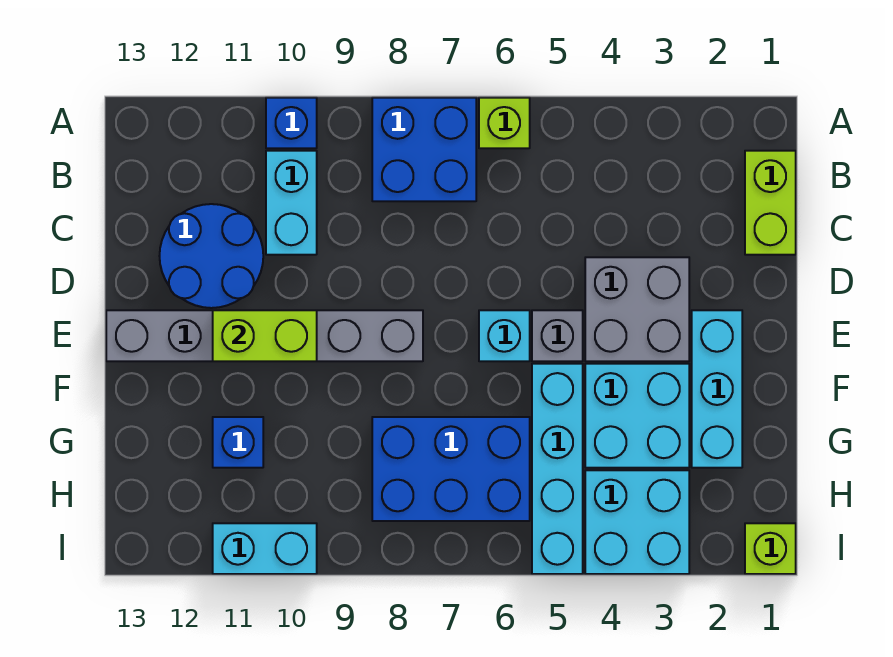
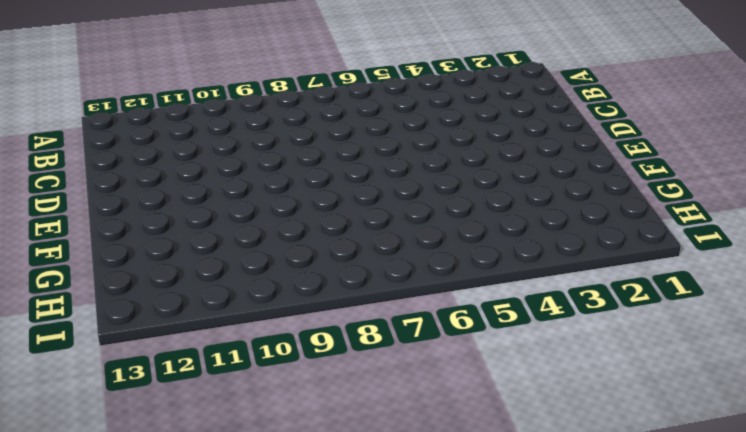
none -> lime brick A6 level 1
none -> blue brick A7:B8 level 1
none -> blue brick A10 level 1

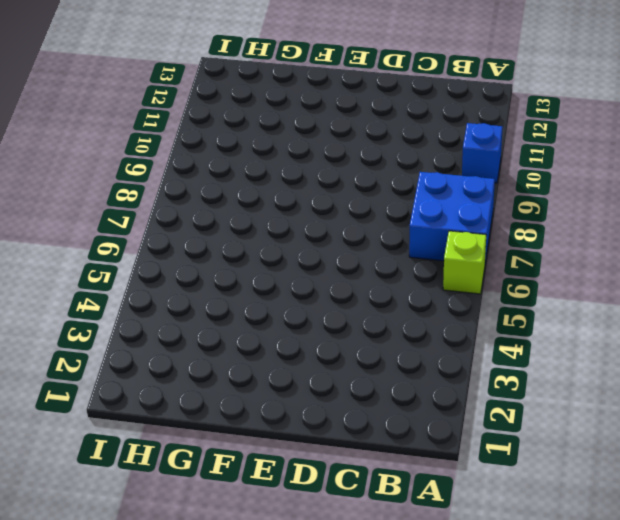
none -> lime brick B1:C1 level 1
none -> cyan brick B10:C10 level 1
none -> blue round brick C11:D12 level 1

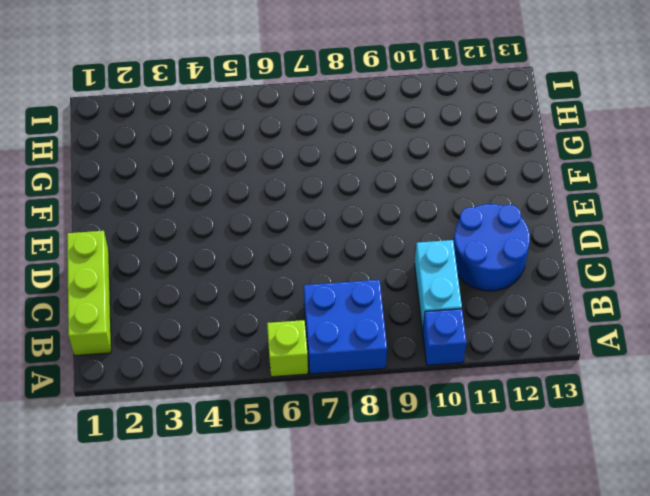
lime brick B1:D1 level 1 -> lime brick B1:C1 level 1
none -> grey brick D3:E4 level 1
none -> cyan brick E2:G2 level 1
none -> grey brick E5 level 1

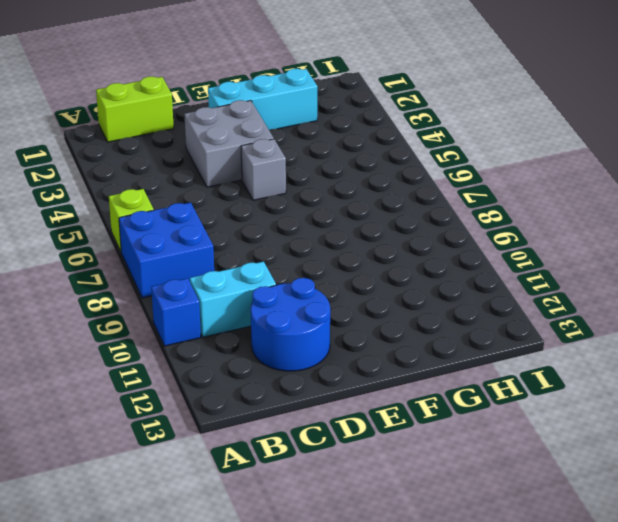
none -> cyan brick E6 level 1
none -> grey brick E8:E13 level 1
none -> cyan brick F3:G4 level 1

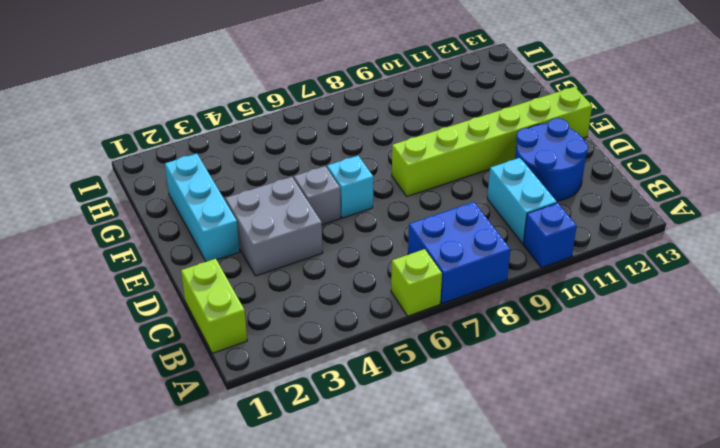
lime brick E8:E13 level 1 -> grey brick E8:E13 level 1
none -> cyan brick F3:G4 level 1
none -> cyan brick F5:I5 level 1
none -> blue brick G6:H8 level 1

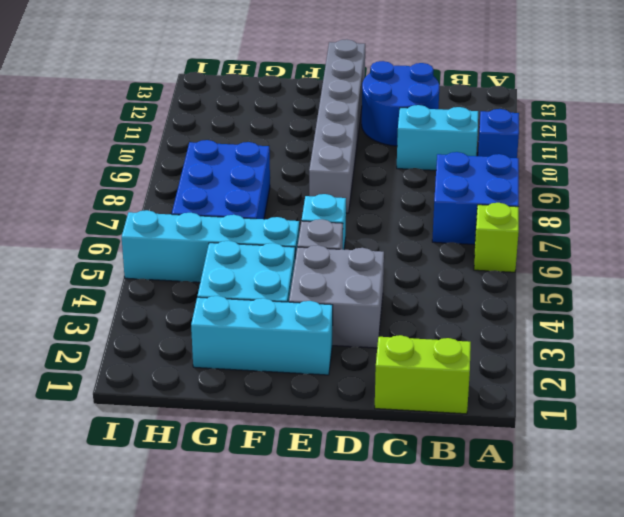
none -> blue brick G11 level 1
none -> cyan brick H3:I4 level 1
none -> lime brick I1 level 1

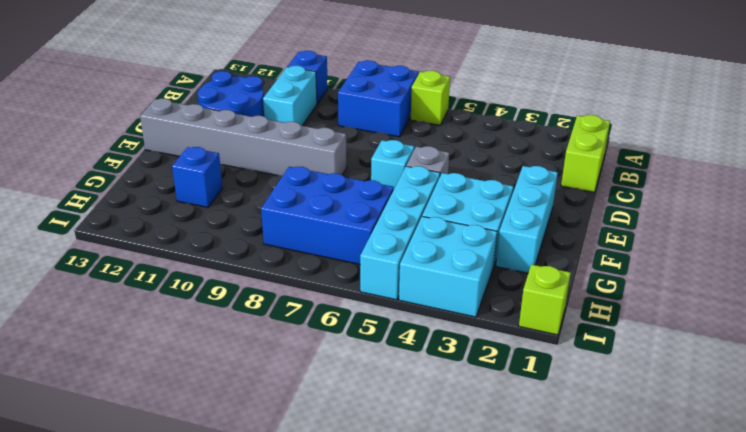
none -> grey brick D3:E4 level 1
none -> cyan brick I10:I11 level 1
none -> lime brick E10:E11 level 2

